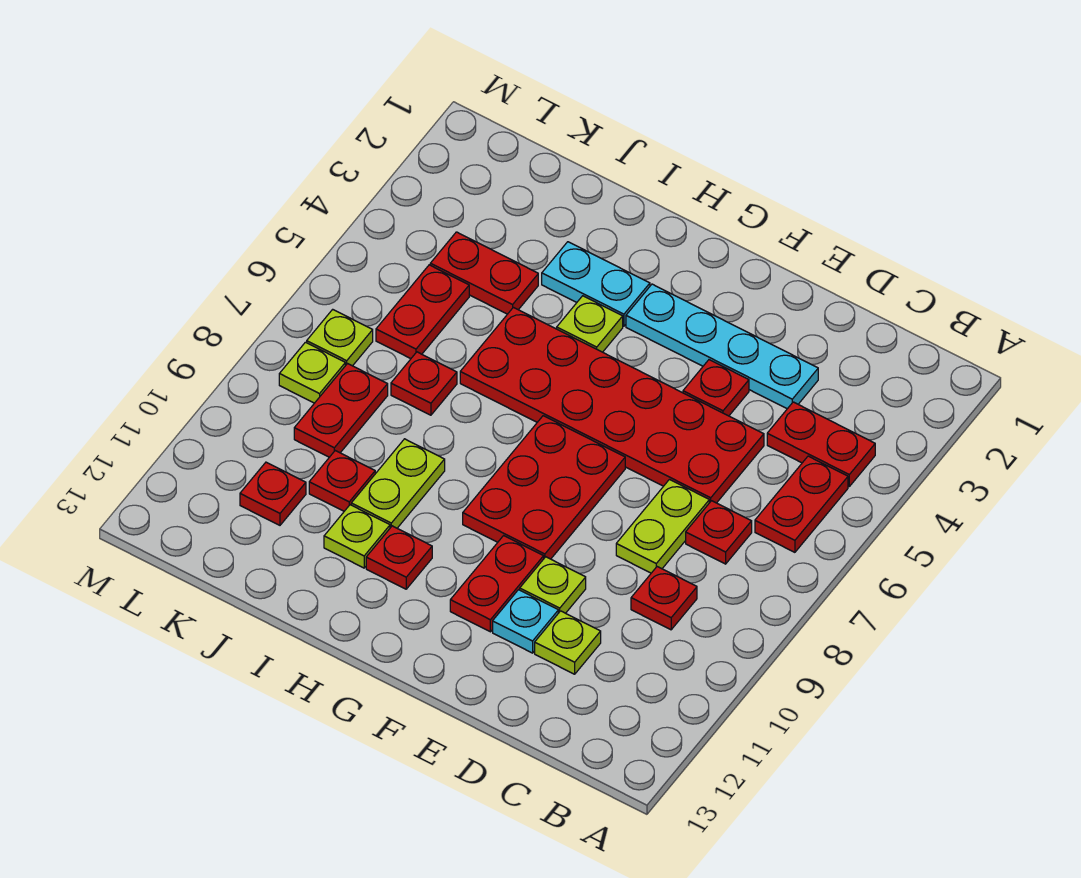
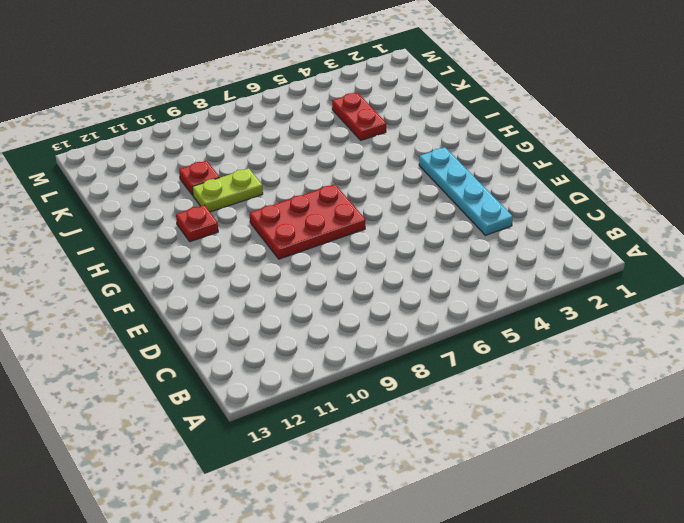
none -> red plate B4:C4 level 1
none -> red plate B5:B6 level 1
none -> red plate C7 level 1

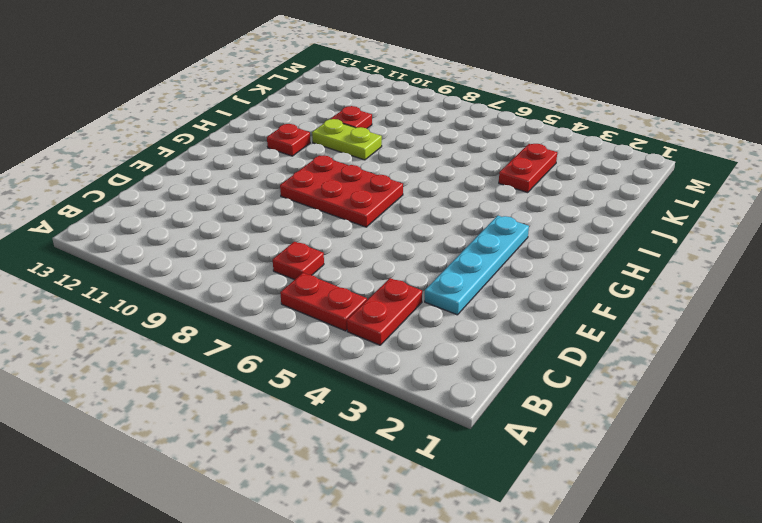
none -> red plate C9 level 1
none -> red plate D5:I6 level 1
none -> lime plate D7:D8 level 1

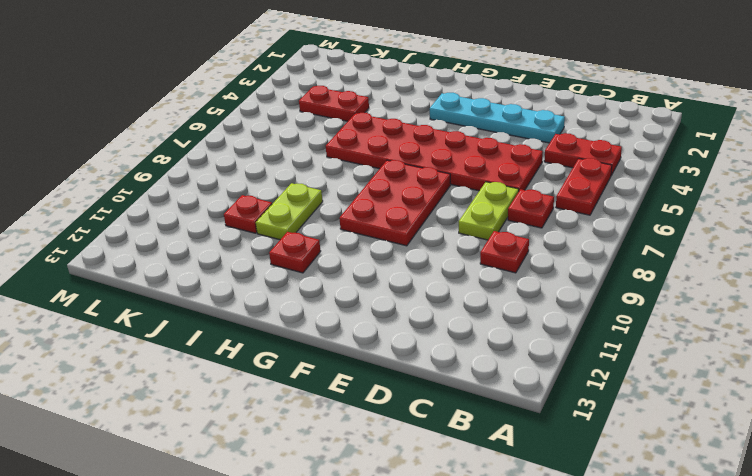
none -> lime plate D11 level 1
none -> red plate E4 level 1
none -> lime plate E10 level 1

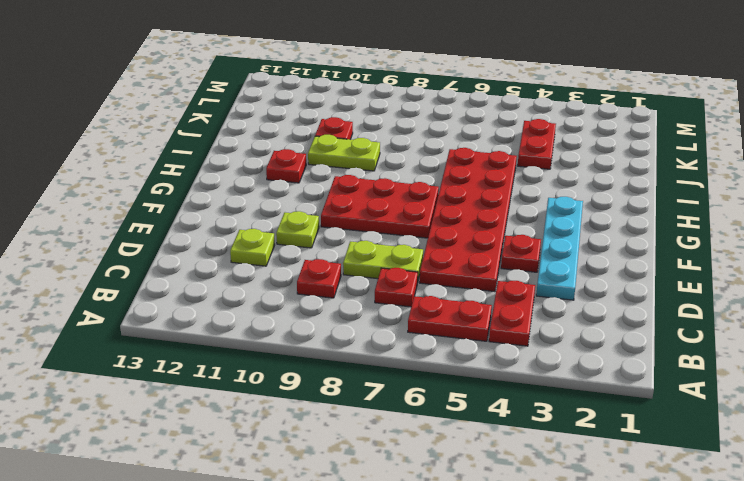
none -> cyan plate E11 level 1
none -> red plate F10:F11 level 1
none -> cyan plate H3:I3 level 1

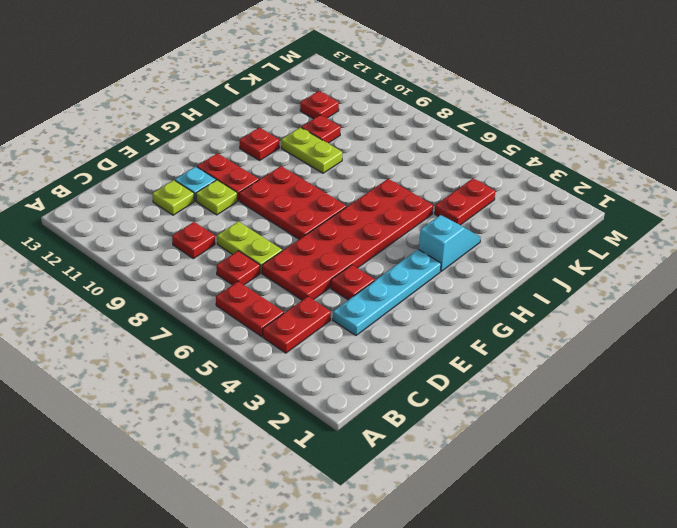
cyan slope H3:I3 level 1 top H -> cyan plate H3:I3 level 1
none -> lime plate H4 level 1
none -> lime plate I11 level 1
none -> red plate J7 level 1

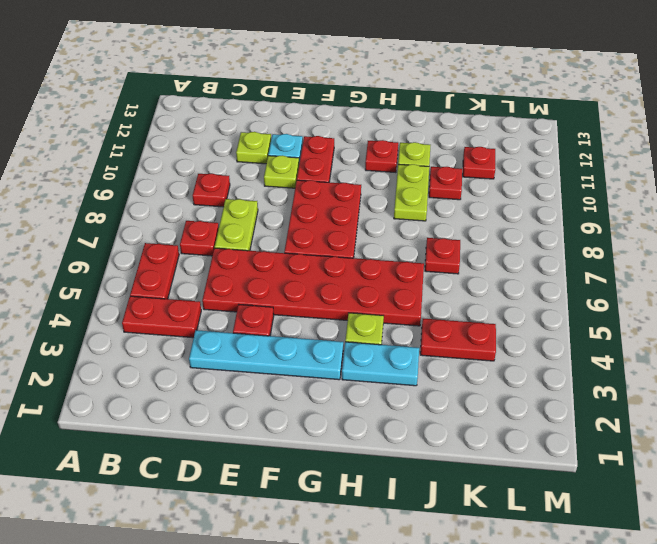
none -> red plate K5:K6 level 1
none -> red plate K8:K9 level 1
none -> lime plate L7 level 1

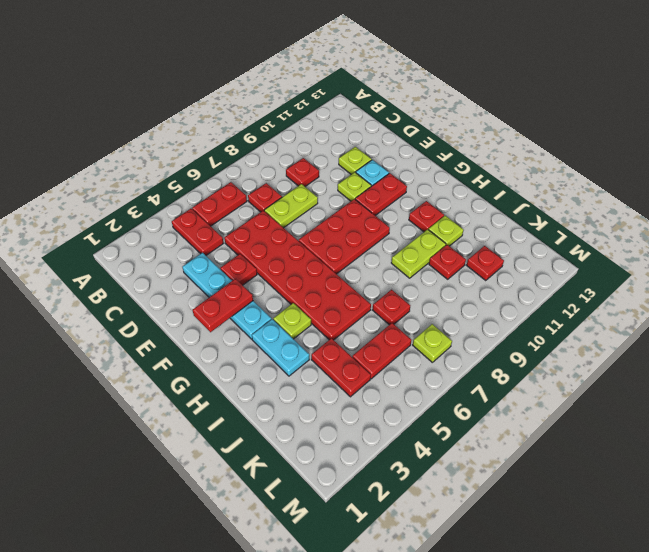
red plate F2:F3 level 2 -> red plate K8:K9 level 1
none -> lime plate L8 level 1

